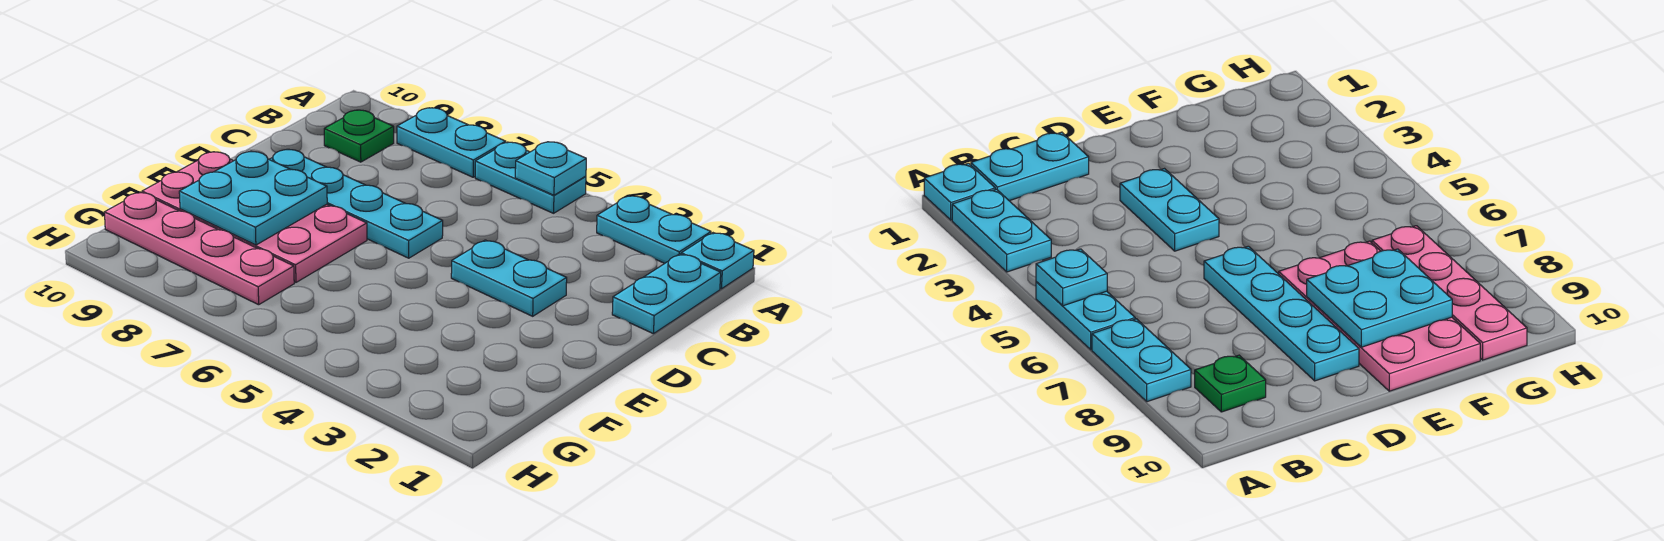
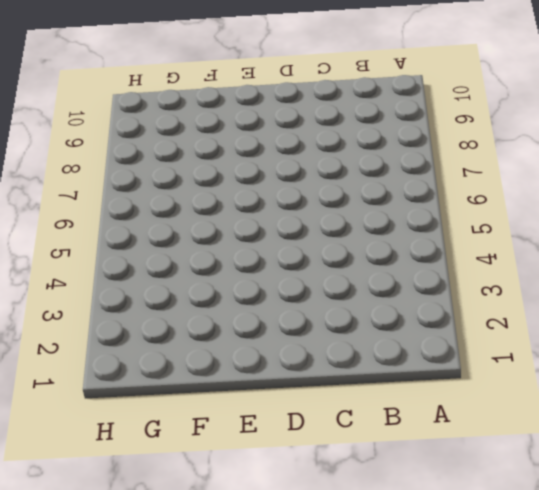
none -> cyan plate A1 level 1
none -> cyan plate A2:A3 level 1
none -> cyan plate A5:A6 level 1

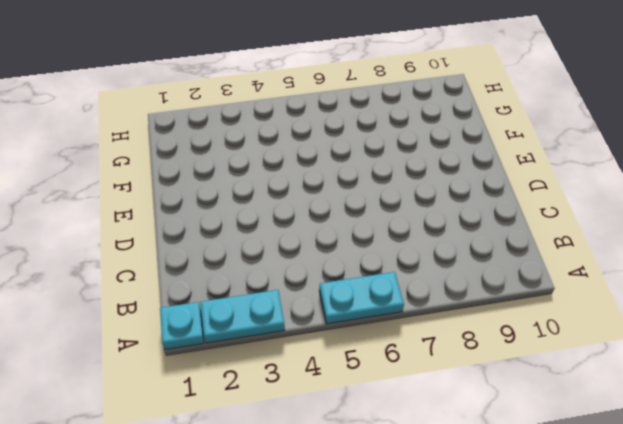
none -> cyan plate A7:A8 level 1
none -> cyan plate B1:C1 level 1
none -> green plate B9 level 1

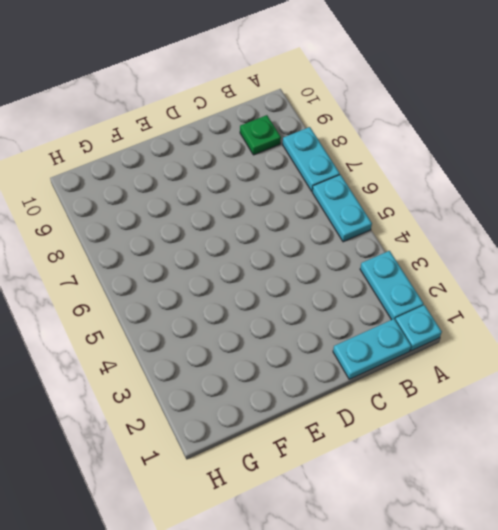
none -> cyan plate D3:D4 level 1
none -> cyan plate D6:D9 level 1
none -> pink plate E7:F10 level 1

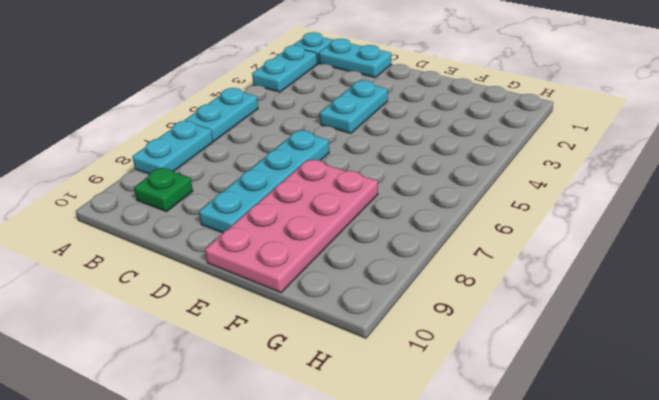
none -> pink plate G7:G10 level 1
none -> cyan plate A5 level 2
none -> cyan plate E8:F9 level 2

